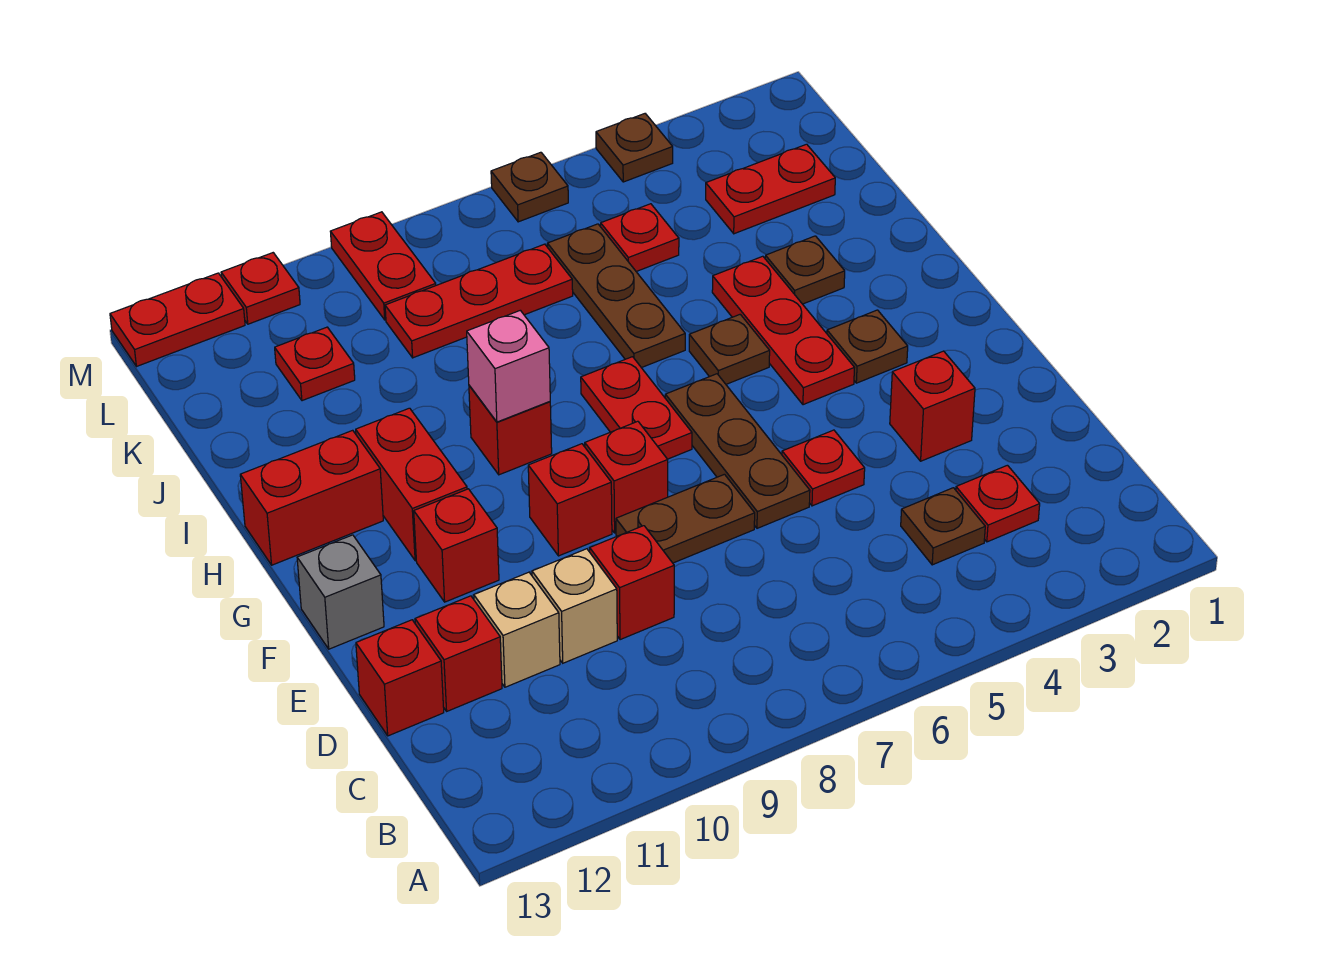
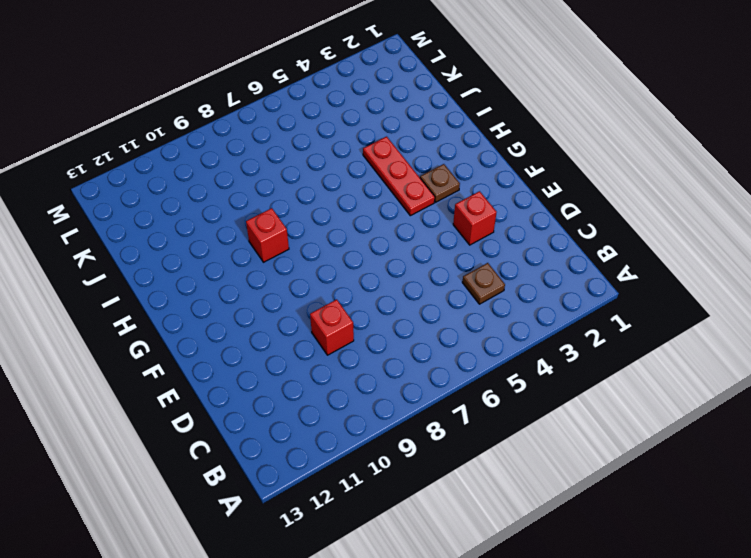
none -> red plate C3 level 1
none -> tan brick D10 level 1
none -> tan brick D11 level 1
none -> red brick D12 level 1

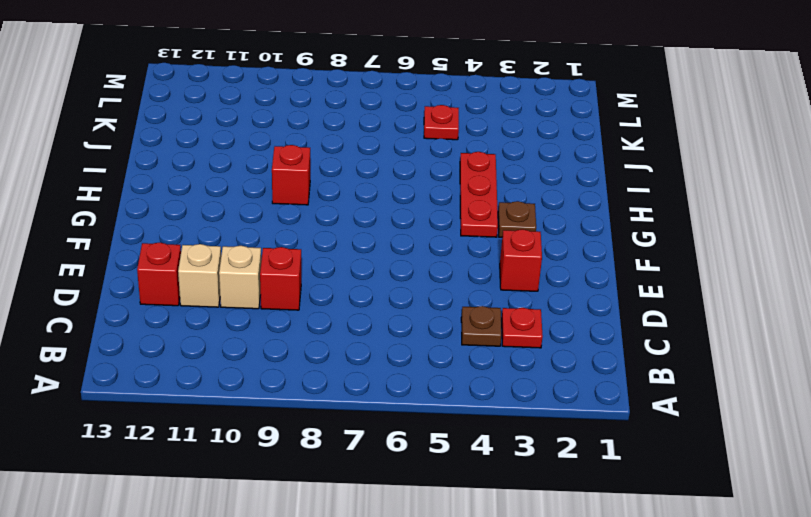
none -> red brick D13 level 1
none -> red plate E5 level 1
none -> brown plate E6:G6 level 1
none -> brown plate E7:E8 level 1

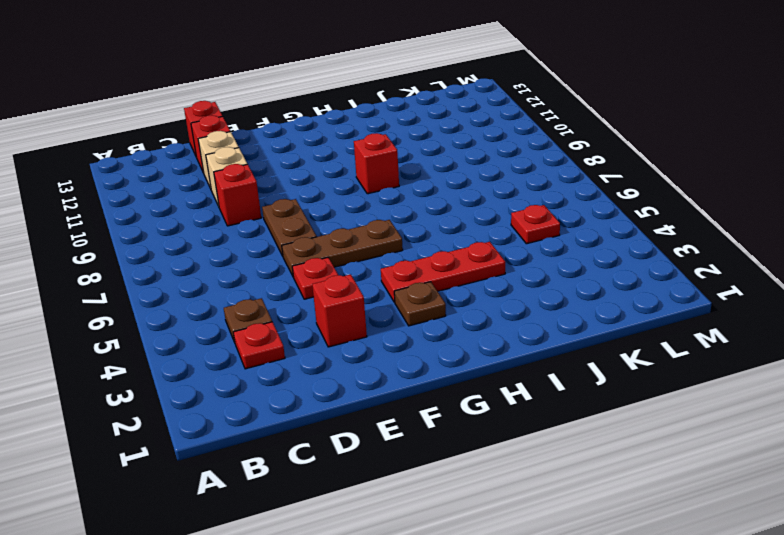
none -> red brick F8 level 1
none -> red brick F9 level 1
none -> red brick F11 level 1
none -> grey brick F13 level 1

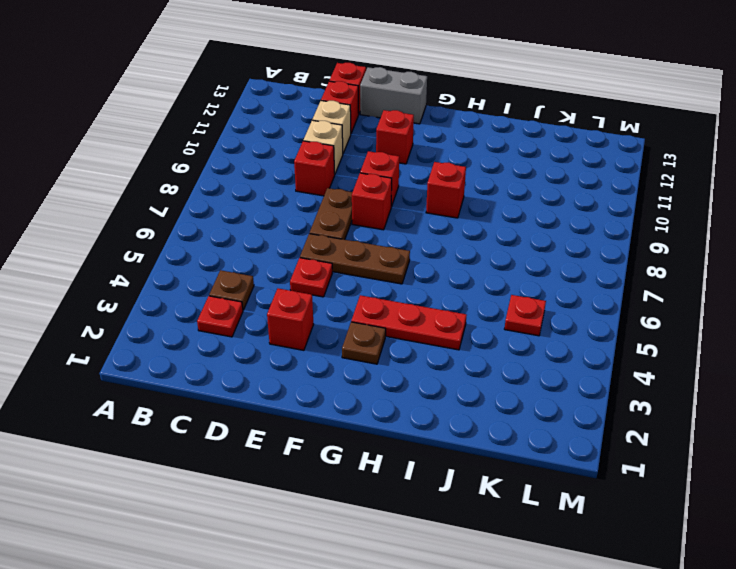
grey brick E13:F13 level 1 -> grey brick F13 level 1
none -> red plate G7:H7 level 1
none -> red brick G11:H11 level 1
none -> brown plate H5 level 1
none -> red brick H12:H13 level 1

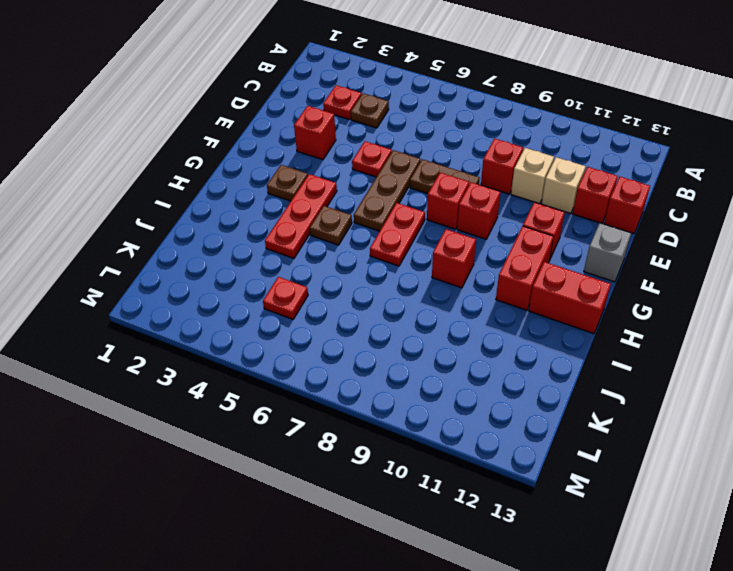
none -> brown plate I3 level 1
none -> brown plate I6:K6 level 1
none -> red plate K2:K3 level 1
none -> red plate K7:K9 level 1

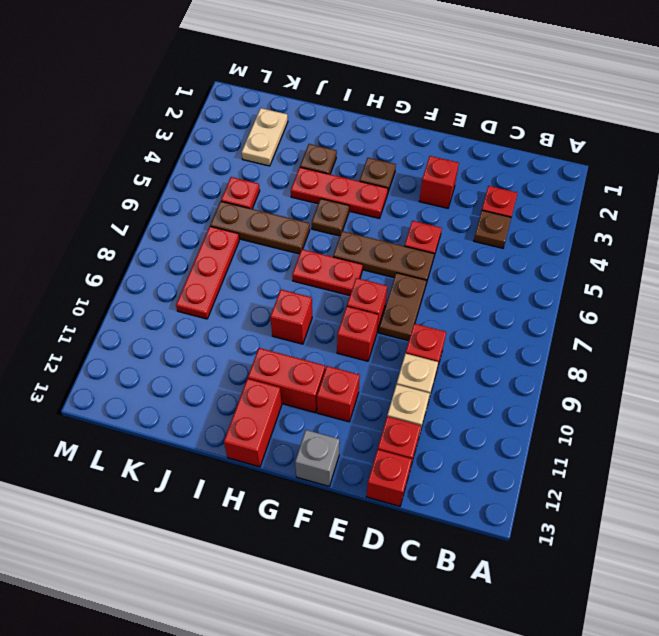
tan plate K2:K3 level 1 -> red plate K2:K3 level 1
none -> red plate K11 level 1
none -> red plate L9:M9 level 1
none -> brown plate M4 level 1
none -> brown plate M6 level 1

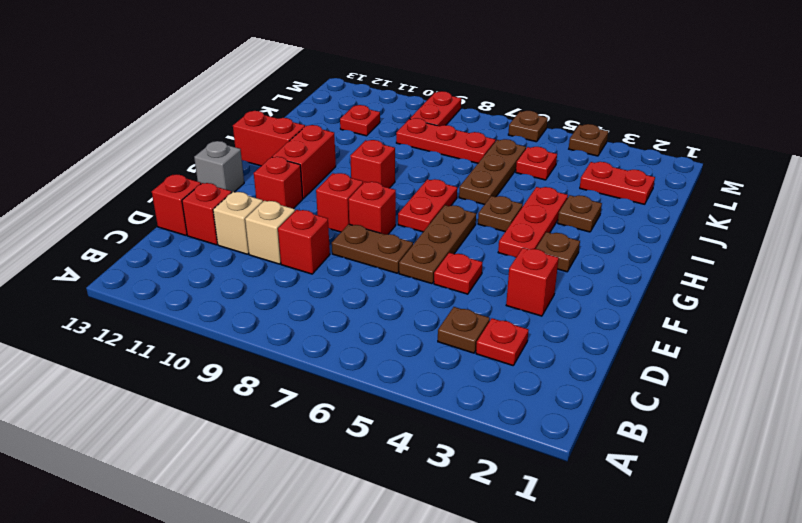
none -> red plate M11 level 1
none -> red plate M12:M13 level 1
none -> pink brick H9 level 2

